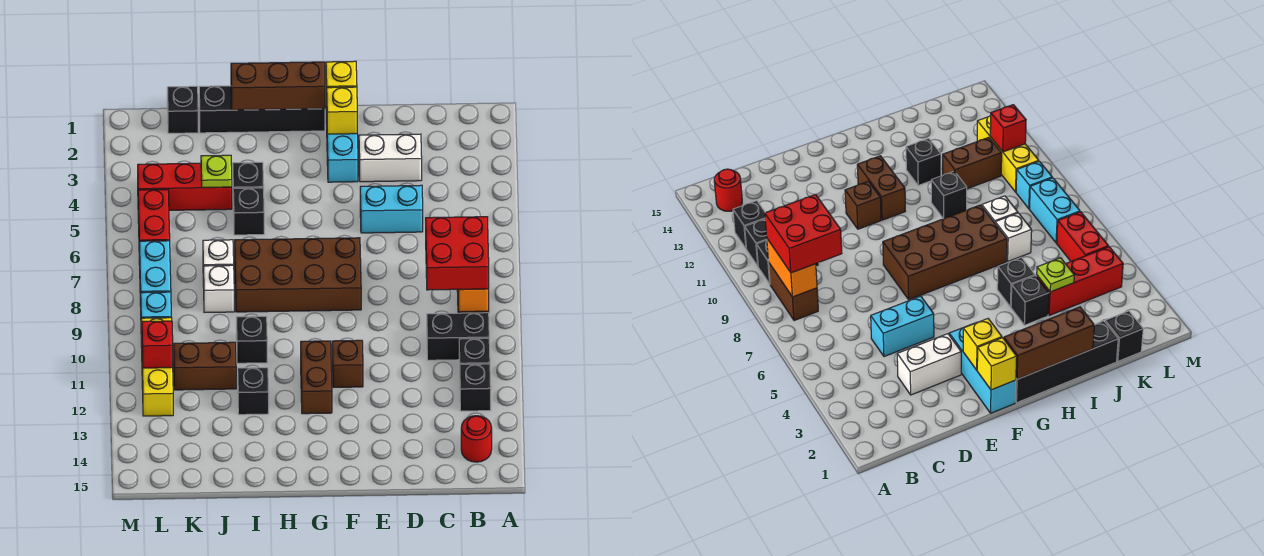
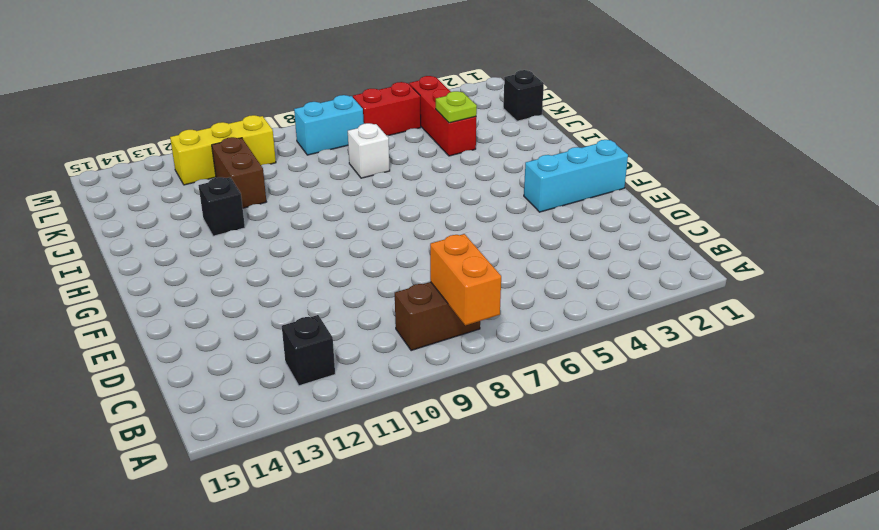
orange brick A8:B8 level 2 -> orange brick B8:B9 level 2
none -> black brick B10:C10 level 1
none -> black brick B11 level 1
none -> red round brick B14 level 1
none -> white brick D3:E3 level 1

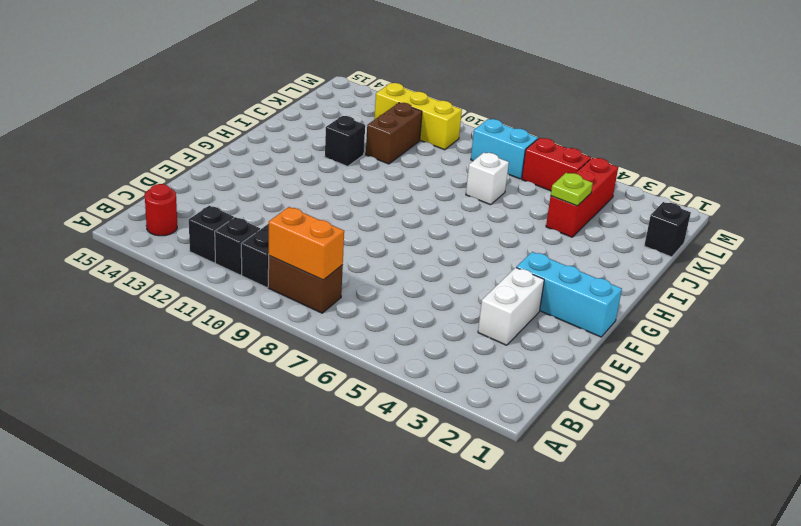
none -> cyan brick D5:E5 level 1
none -> brown brick F7:I8 level 1
none -> brown brick F11 level 1
none -> black brick G1:J1 level 1

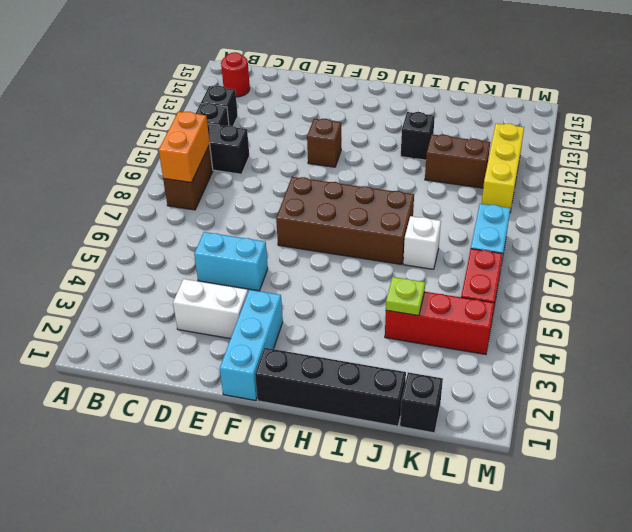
none -> brown brick G11:G12 level 1
none -> black brick I4 level 1
none -> black brick I5 level 1
none -> black brick I10 level 1

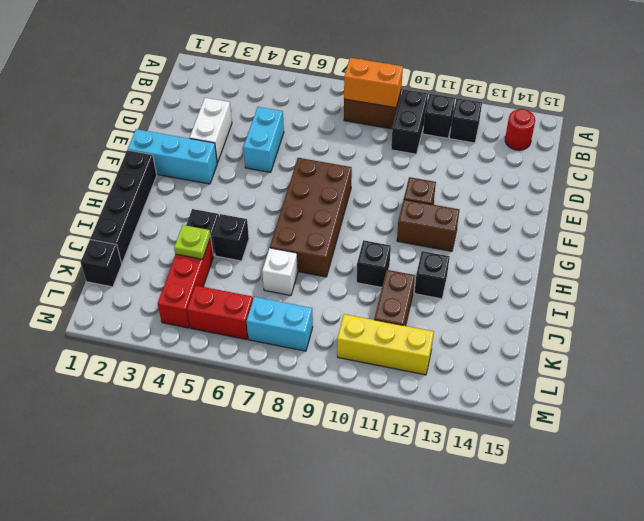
none -> white brick J8 level 1
none -> cyan brick L9 level 1
none -> yellow brick F1 level 2
none -> yellow brick F2 level 2

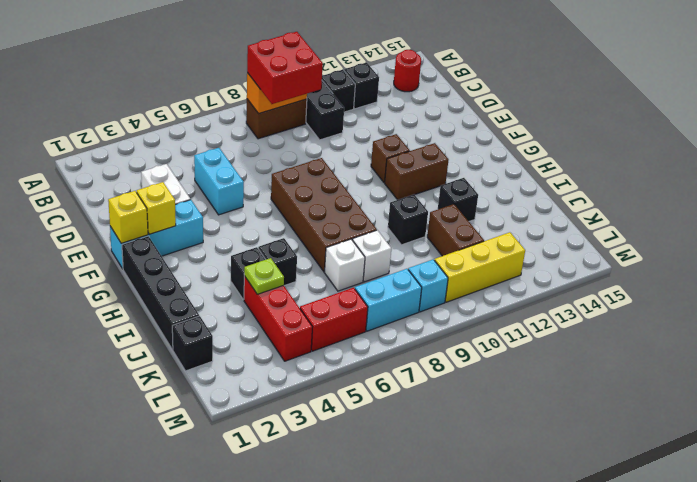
none -> brown brick G1:I1 level 2
none -> red brick L11 level 2

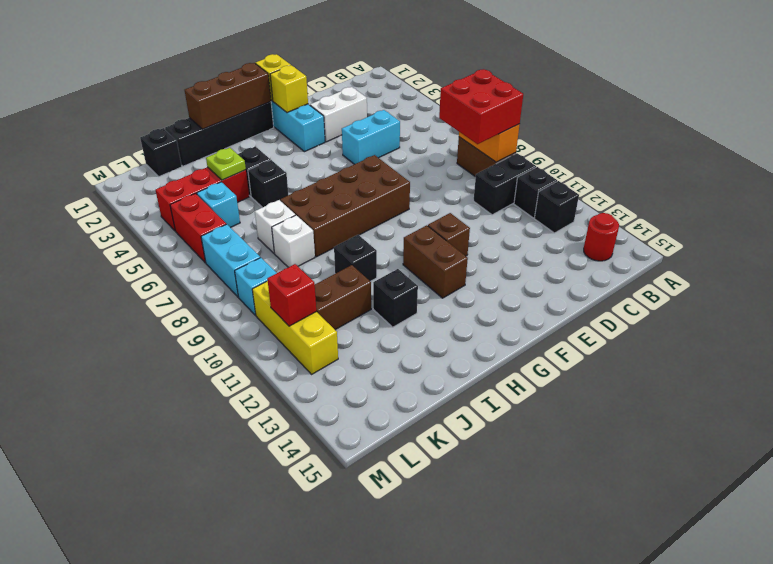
cyan brick K5 level 1 -> none

